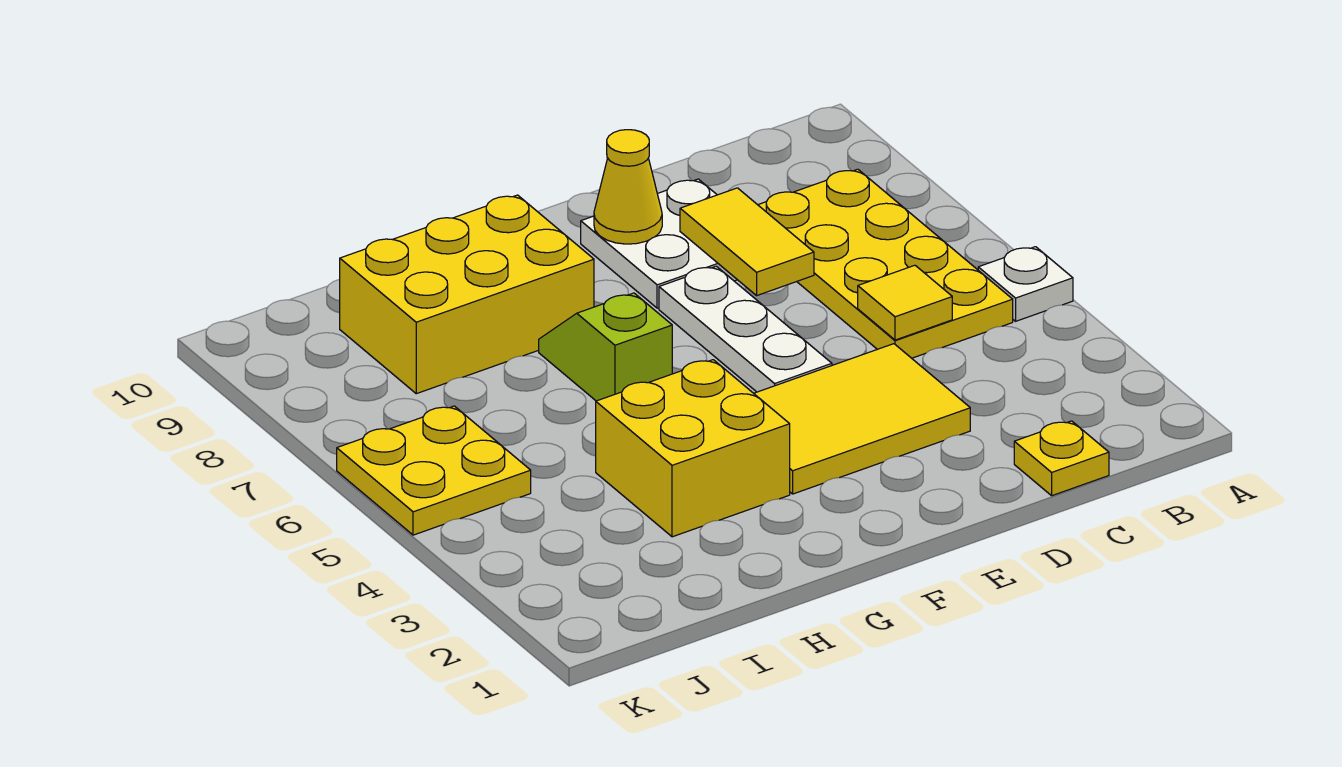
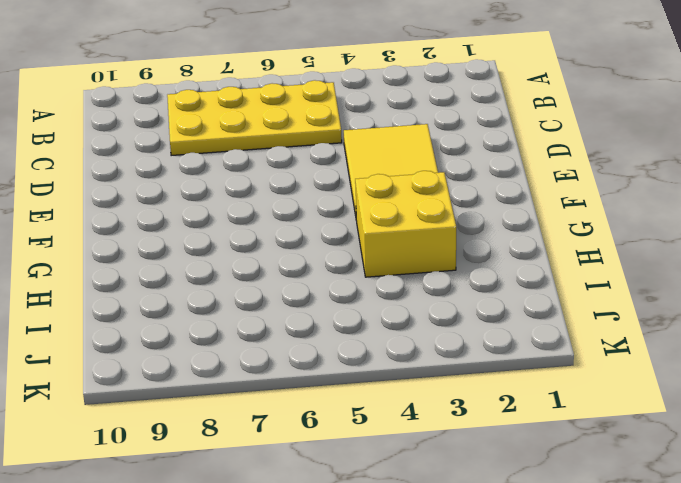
none -> white plate A5 level 1
none -> yellow plate C1 level 1
none -> white plate D8:E9 level 1

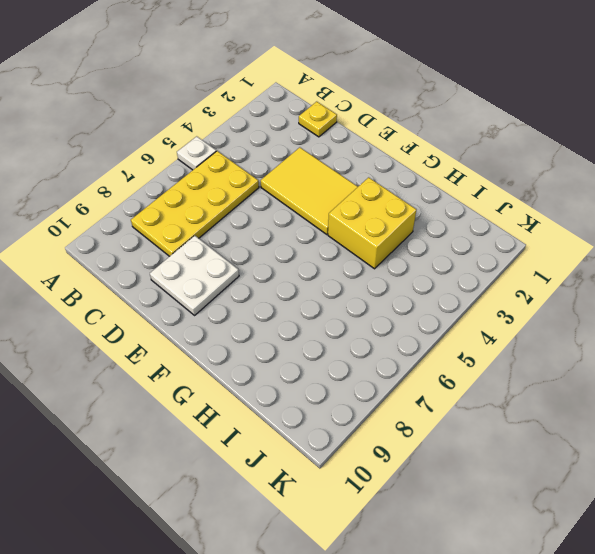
none -> white plate E5:E7 level 1
none -> lime slope G6:G7 level 1 top 6
none -> yellow brick G8:I9 level 1

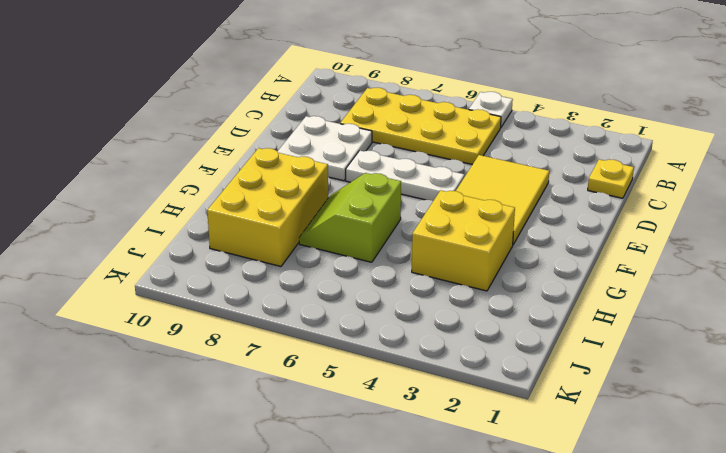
lime slope G6:H7 level 1 top 6 -> lime slope G6:G7 level 1 top 6
none -> yellow plate J5:K6 level 1
none -> yellow tile C5 level 2
none -> yellow tile D7:D8 level 2

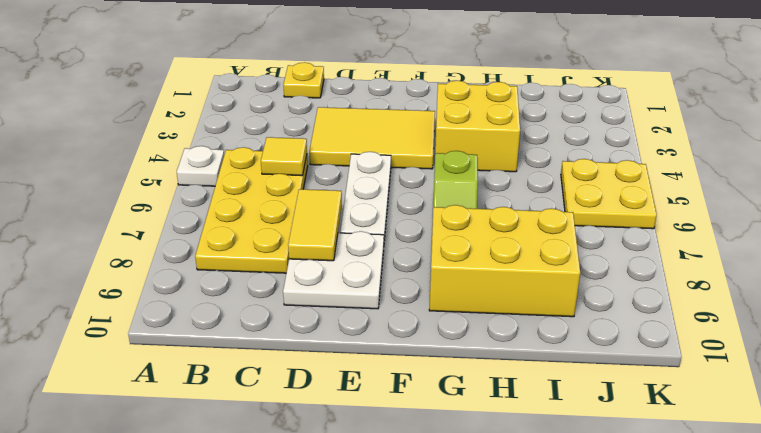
none -> yellow cone E9 level 2

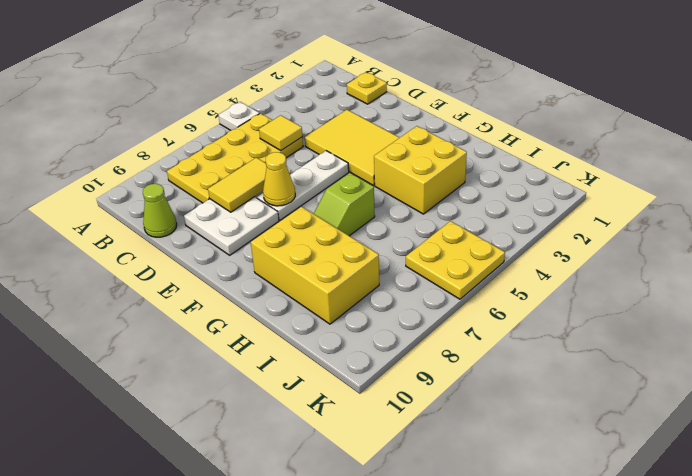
lime cone C10 level 1 -> none
yellow cone E7 level 2 -> yellow cone E9 level 2

